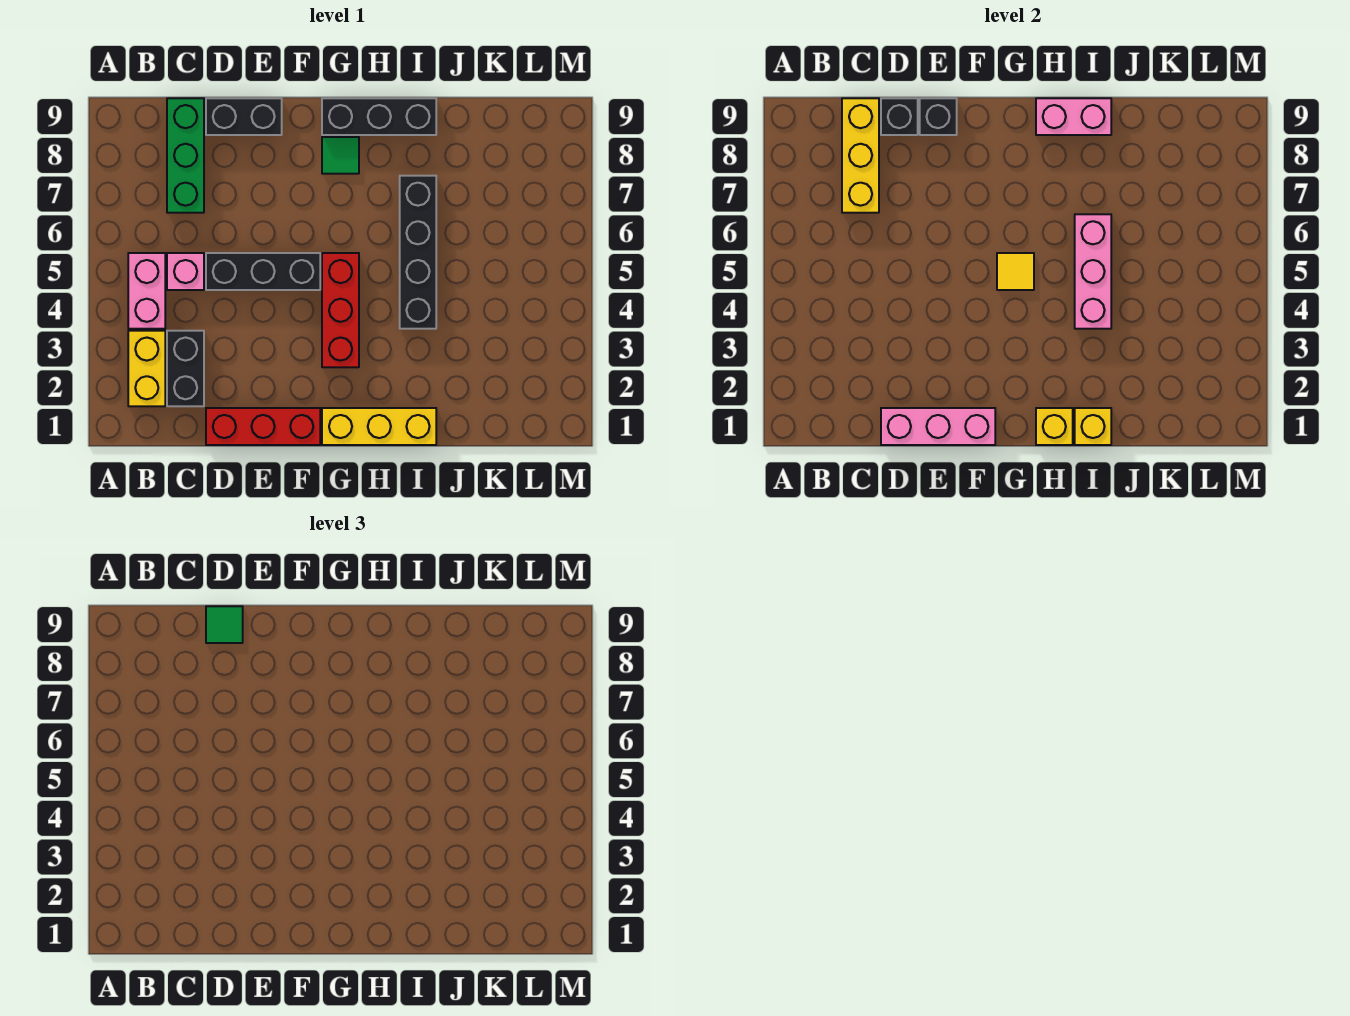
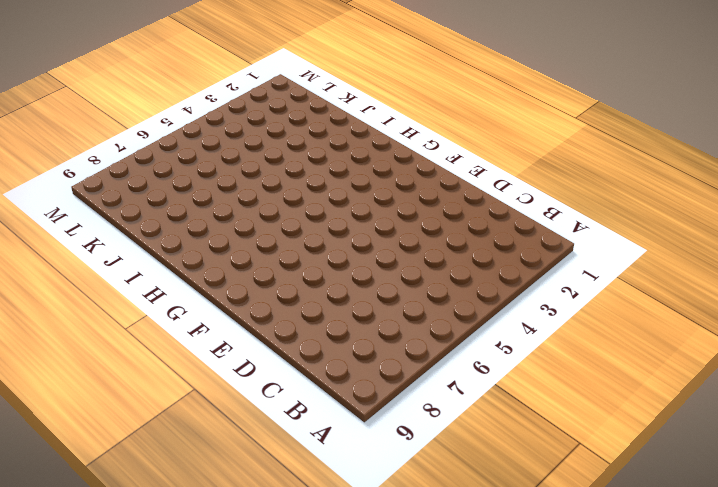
none -> yellow brick B2:B3 level 1
none -> pink brick B4:B5 level 1
none -> black brick C2:C3 level 1

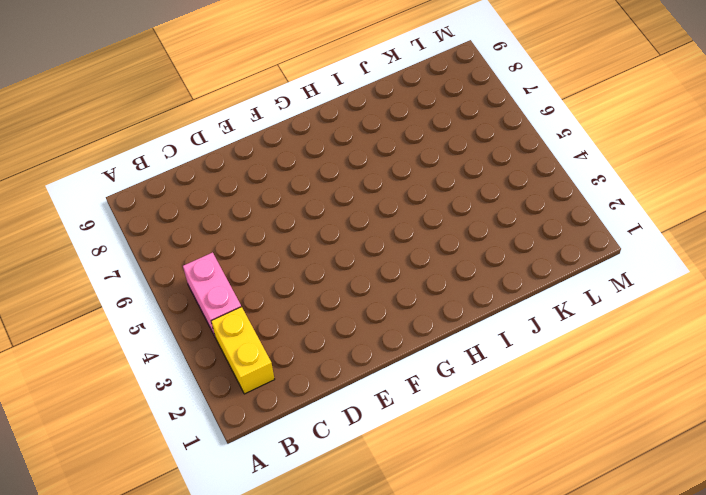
none -> black brick C2:C3 level 1
none -> pink brick C5 level 1
none -> green brick C7:C9 level 1

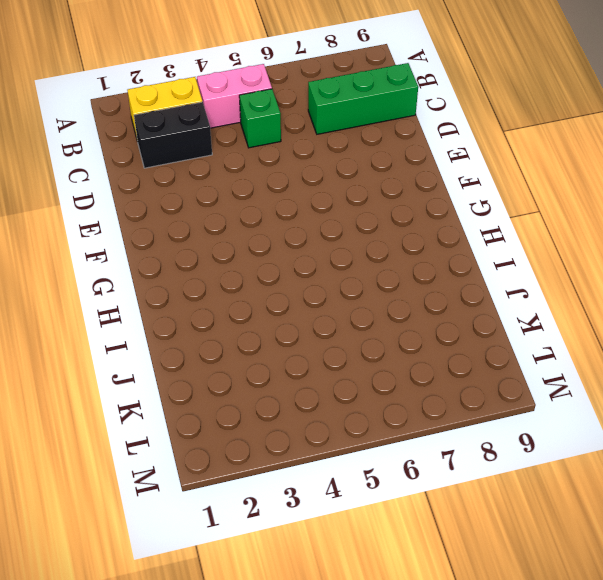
green brick C5 level 1 -> pink brick C5 level 1
none -> red brick D1:F1 level 1
none -> black brick D5:F5 level 1
none -> black brick D9:E9 level 1

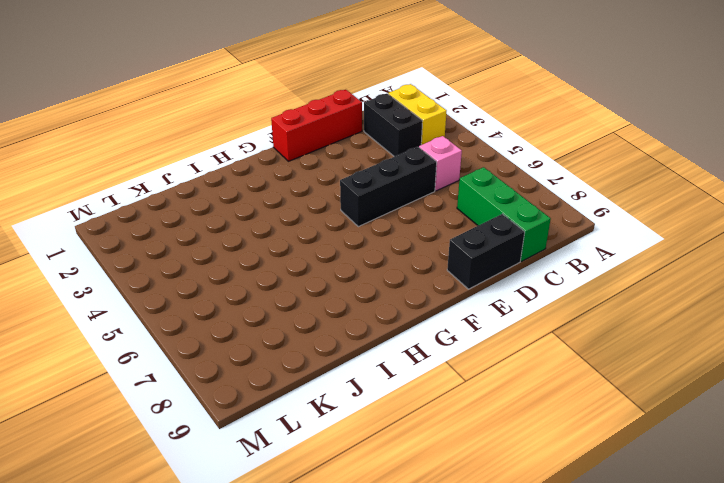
none -> pink brick B4:B5 level 1
none -> yellow brick G1:I1 level 1
none -> red brick G3:G5 level 1

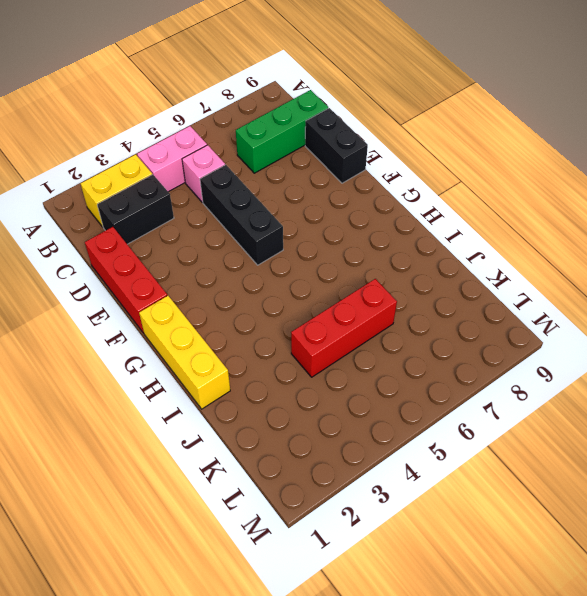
red brick J4:J6 level 1 -> red brick G3:G5 level 1
none -> green tile G8 level 1
none -> black brick G9:I9 level 1
none -> black brick I4:I7 level 1

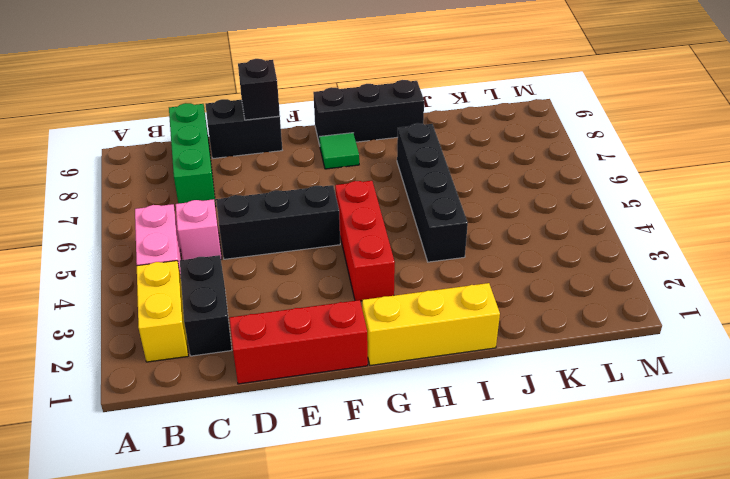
none -> yellow brick C7:C9 level 2
none -> pink brick D1:F1 level 2
none -> black brick D9 level 2

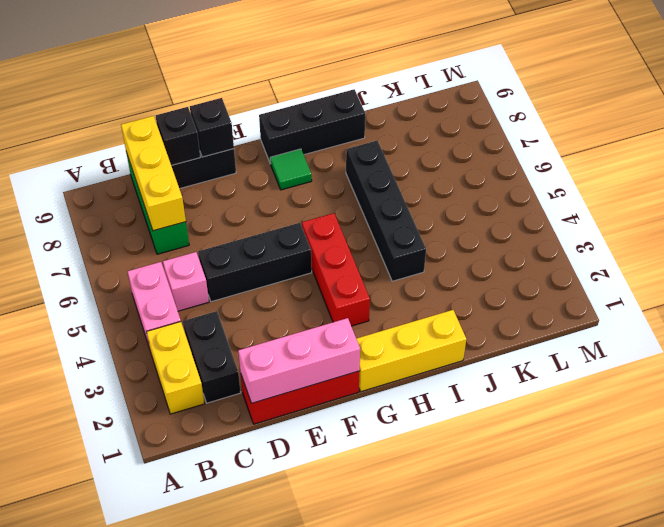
none -> yellow tile G5 level 2
none -> yellow brick H1 level 2
none -> pink brick H9:I9 level 2

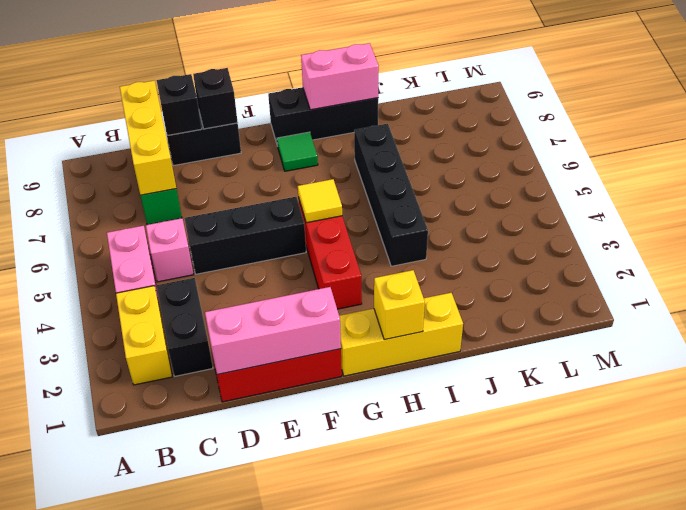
none -> yellow brick I1 level 2
none -> pink brick I4:I6 level 2
none -> green tile D9 level 3

